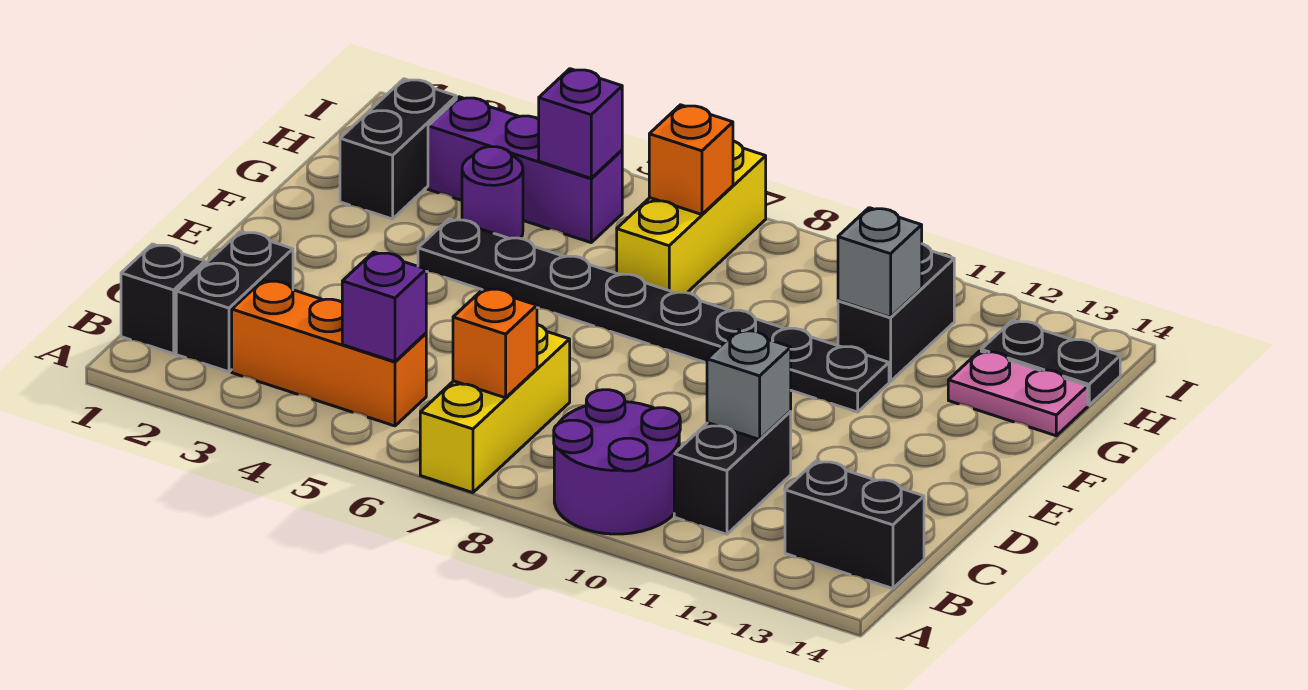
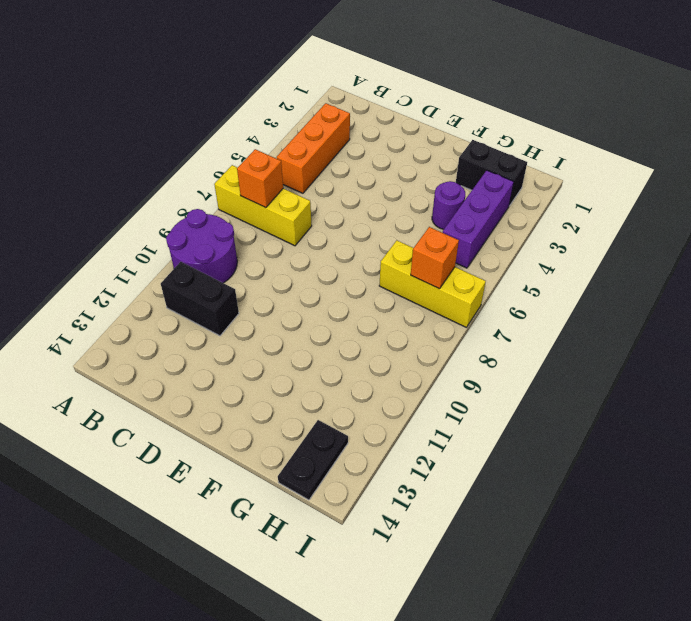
none -> black brick B1 level 1
none -> black brick B2:C2 level 1
none -> black brick B13:B14 level 1

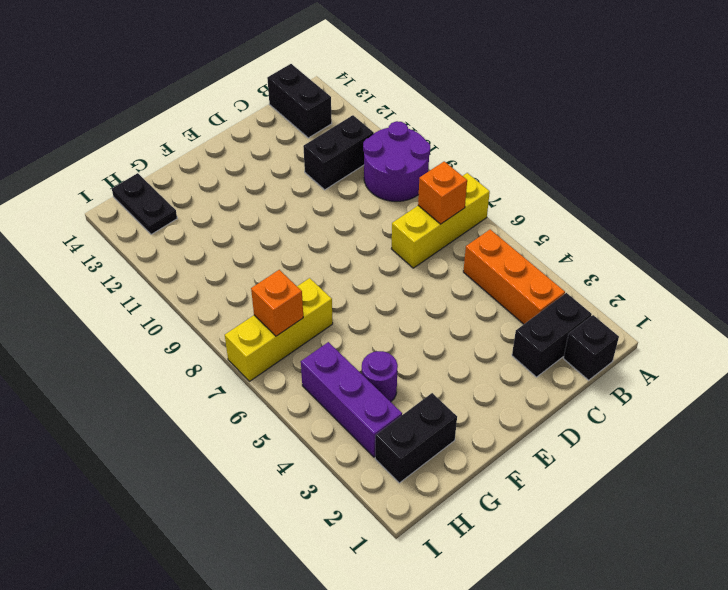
none -> black plate F4:F11 level 1
none -> black brick G11:H11 level 1
none -> pink plate G13:G14 level 1

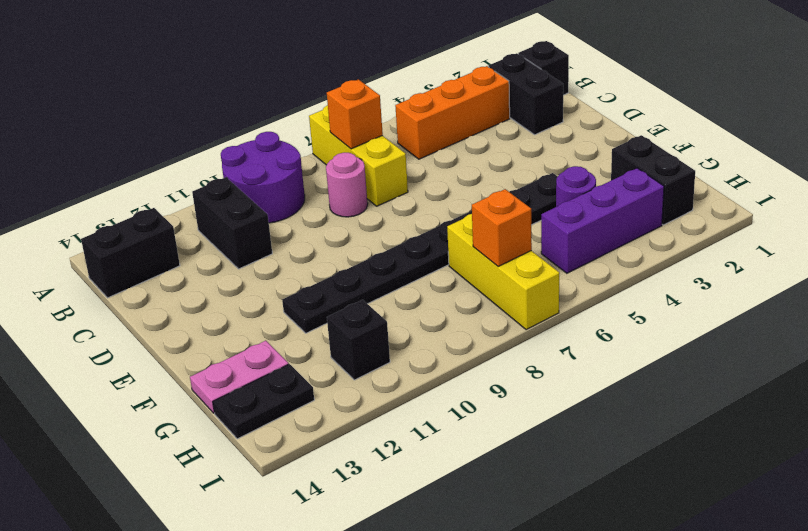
pink round brick C8 level 1 -> none
black brick H11 level 1 -> black brick G11:H11 level 1
none -> purple brick B5 level 2
none -> grey brick C11 level 2
none -> grey brick G11 level 2

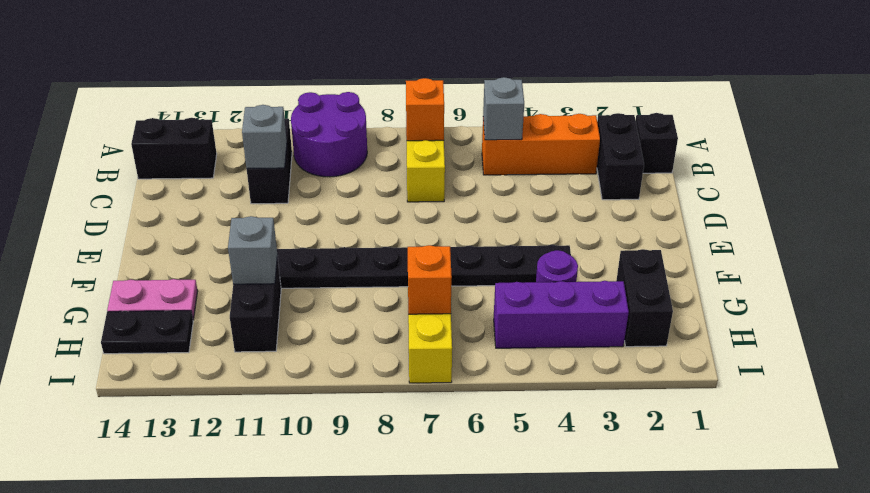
grey brick B5 level 2 -> purple brick B5 level 2
none -> purple brick H5 level 2

